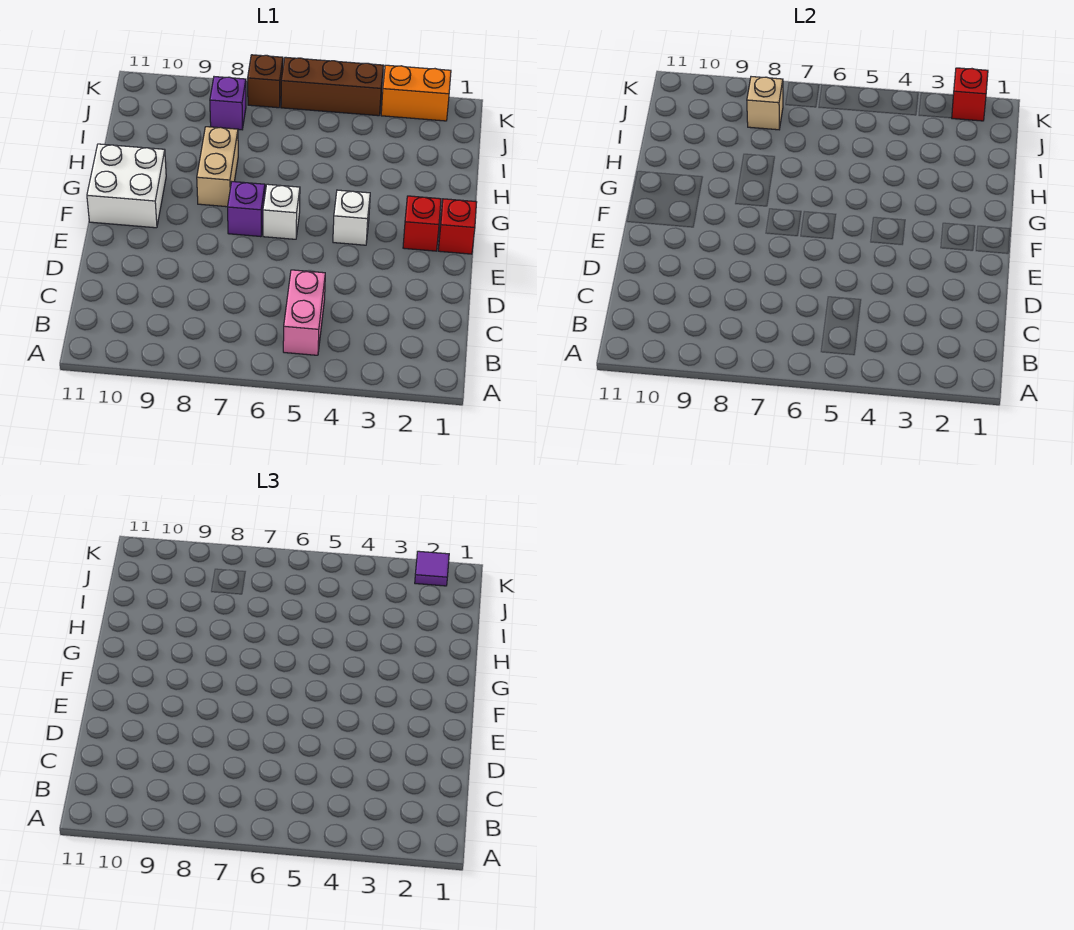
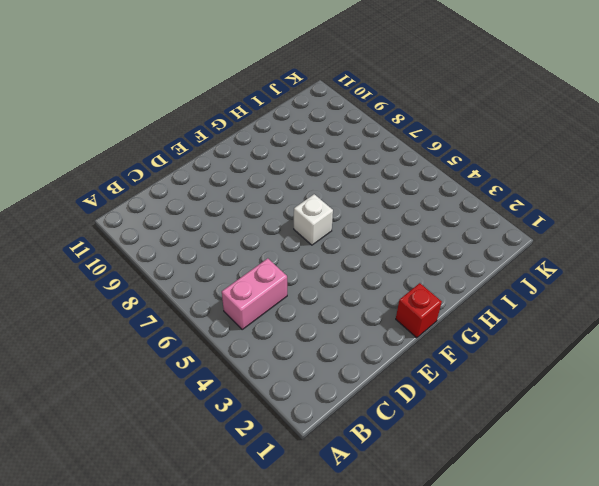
none -> red brick F2 level 1
none -> white brick F4 level 1
none -> purple brick F7 level 1

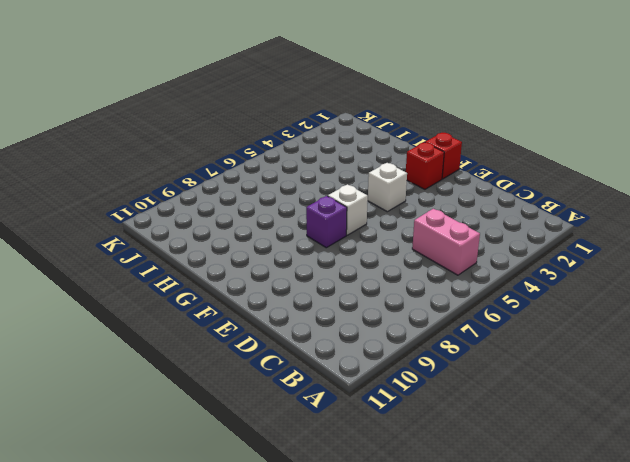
none -> white brick F10:G11 level 1
none -> tan brick G8:H8 level 1
none -> purple brick J8 level 1

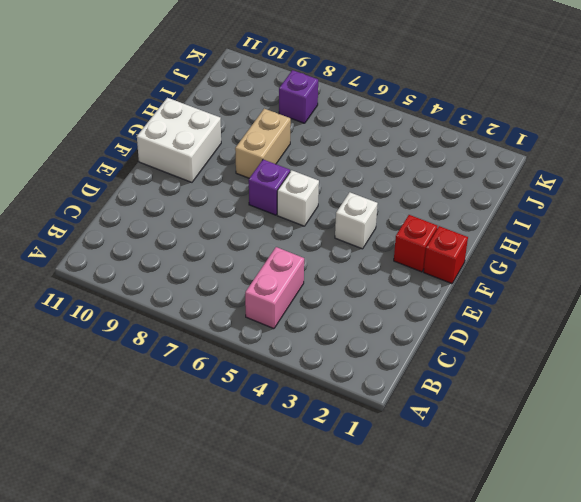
none -> orange brick K2:K3 level 1
none -> brown brick K4:K6 level 1
none -> brown brick K7 level 1

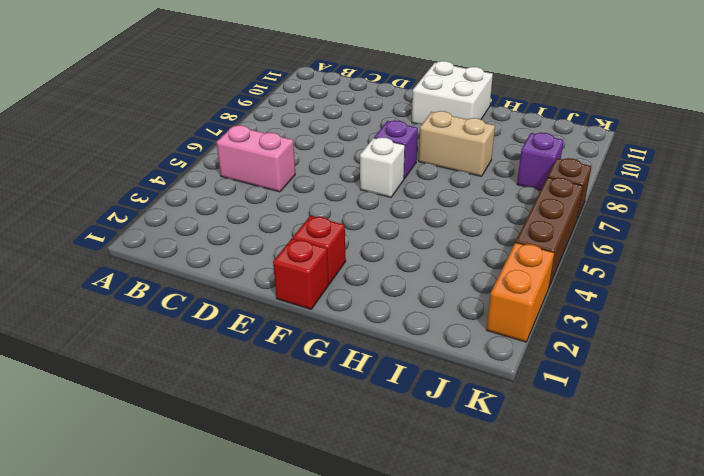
none -> white brick F4 level 1
none -> tan brick J8 level 2
none -> red brick K2 level 2

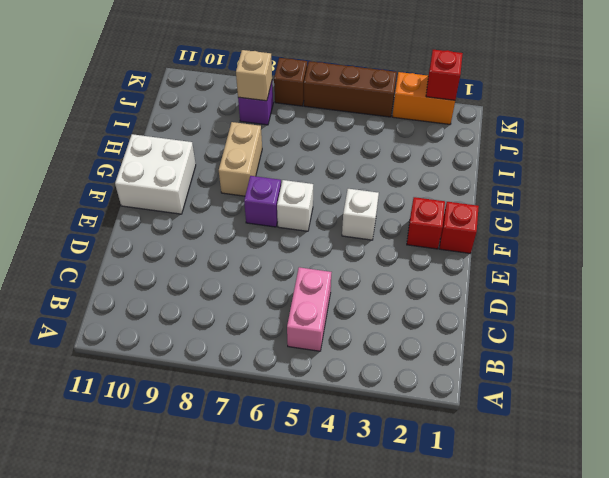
none -> purple tile K2 level 3

